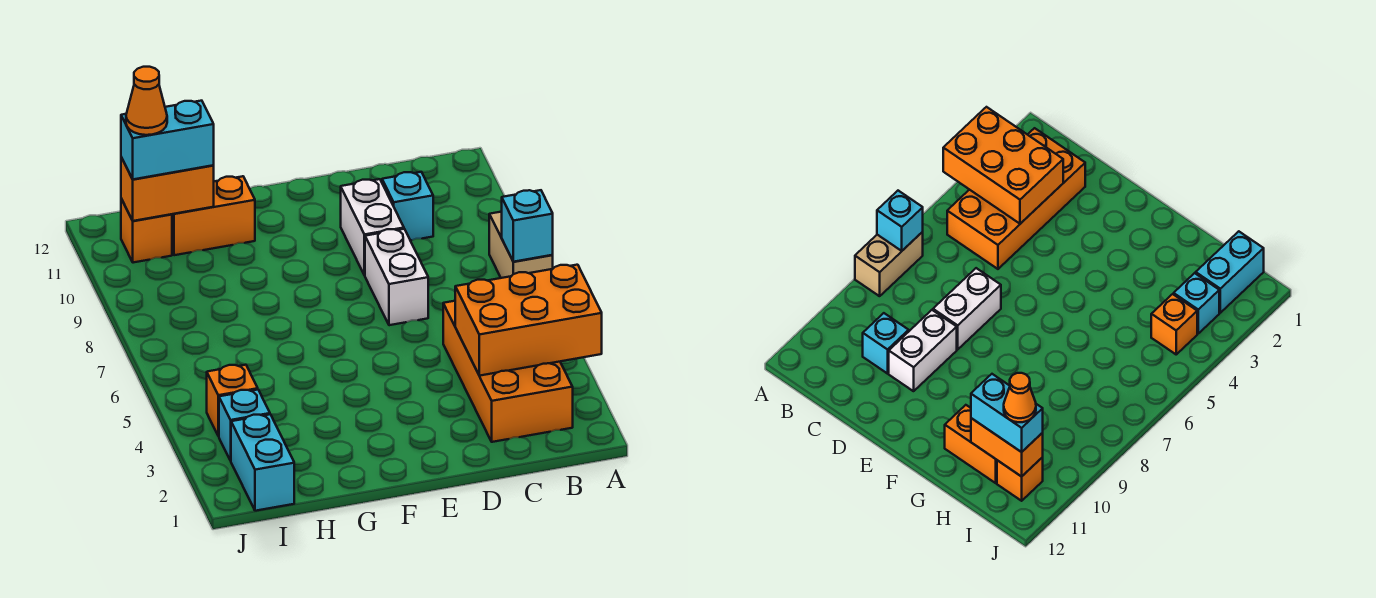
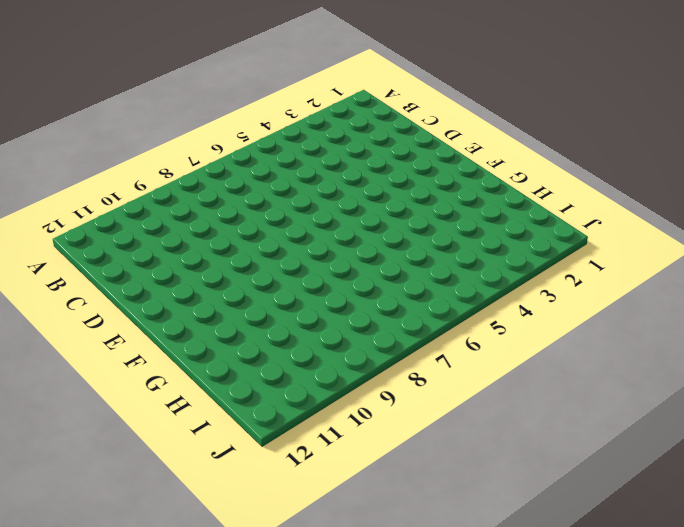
none -> tan brick A7:A8 level 1
none -> orange brick B2:C5 level 1
none -> cyan brick C10 level 1

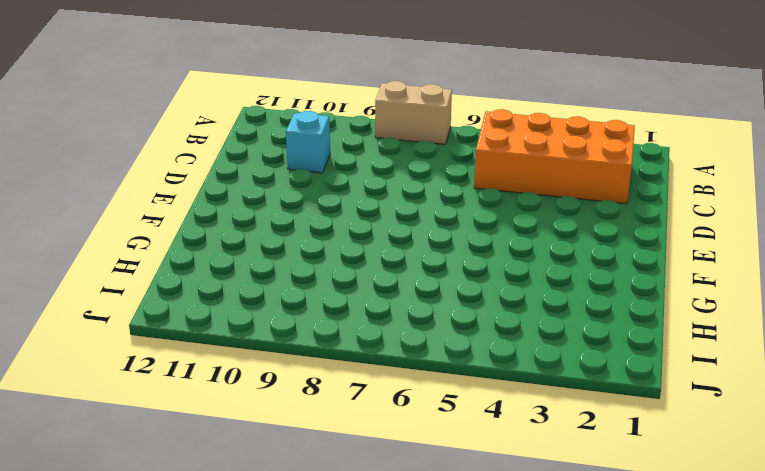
none -> white brick D7:D8 level 1
none -> white brick D9:D10 level 1
none -> orange brick G11:H11 level 1

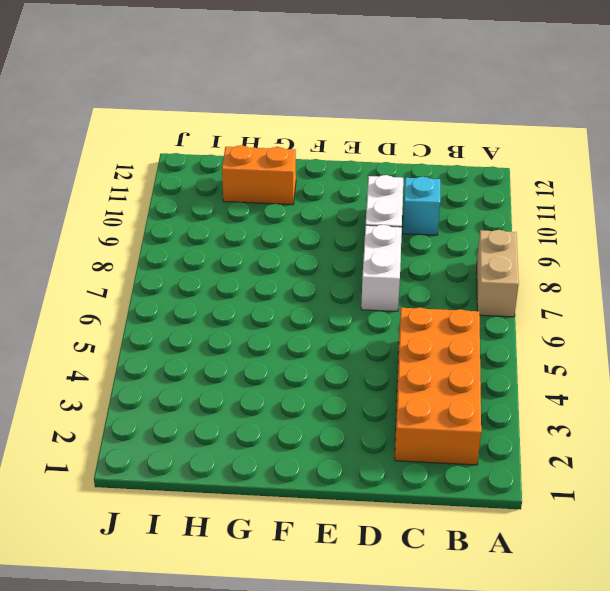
none -> cyan brick I1:I2 level 1
none -> cyan brick I3 level 1
none -> orange brick I4 level 1

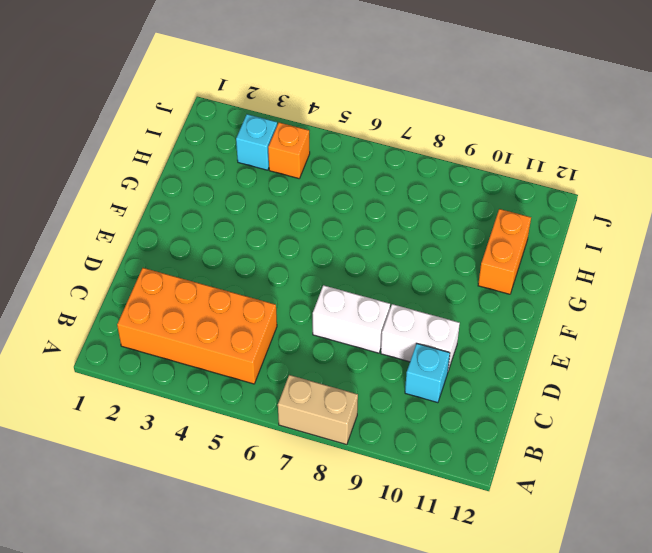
none -> cyan brick I1:I2 level 1
none -> orange brick I11 level 1
none -> orange brick A3:C4 level 2

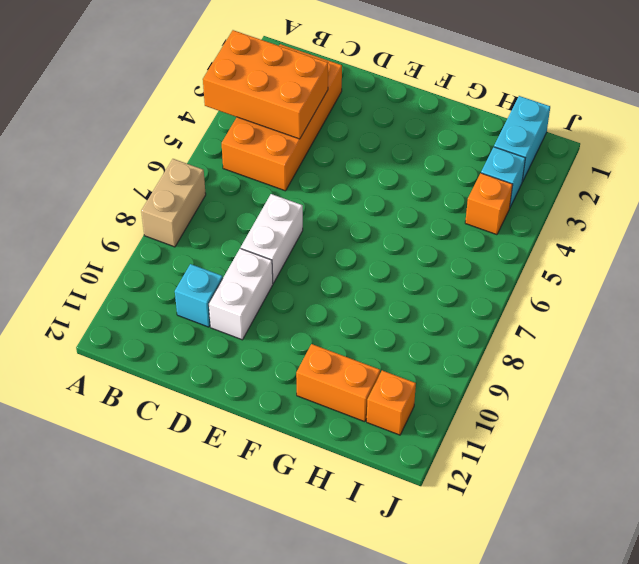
none -> cyan brick A7 level 2
none -> orange brick H11:I11 level 2
none -> cyan brick H11:I11 level 3

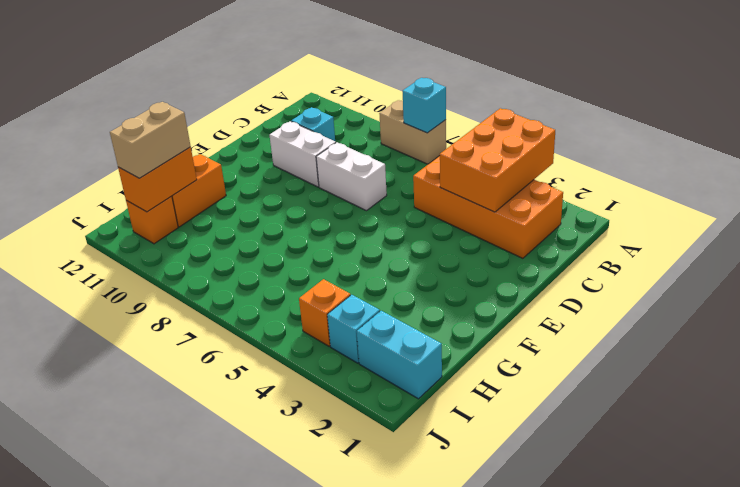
tan brick H11:I11 level 3 -> cyan brick H11:I11 level 3
none -> orange cone I11 level 4

